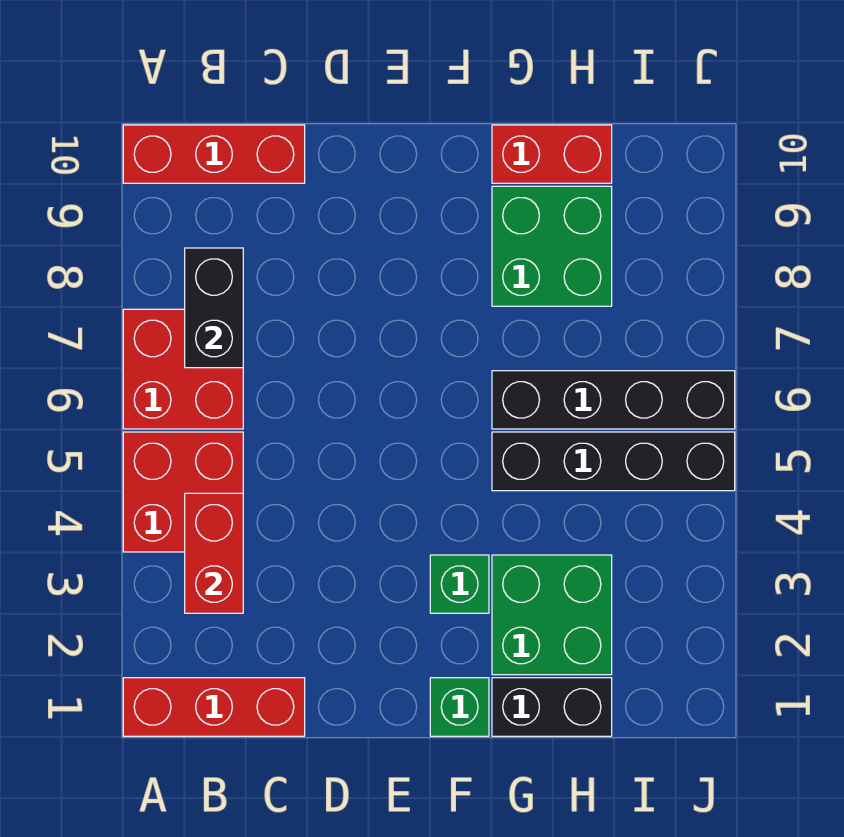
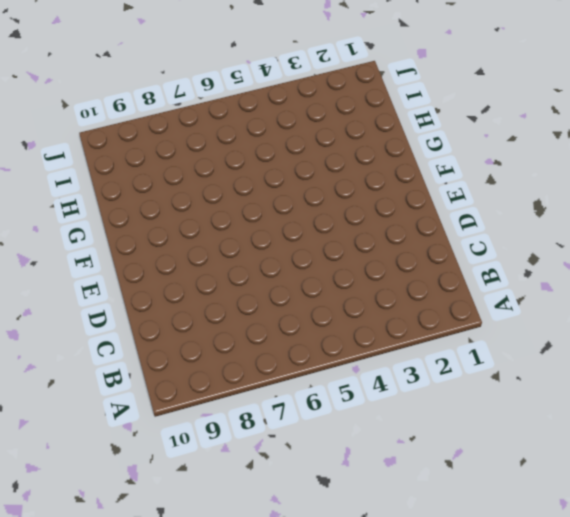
none -> red brick A1:C1 level 1
none -> red brick A4:B5 level 1
none -> red brick A6:B7 level 1

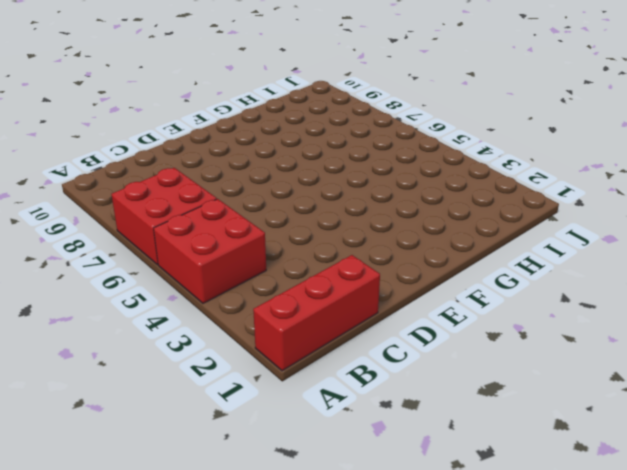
none -> red brick A10:C10 level 1
none -> green brick F1 level 1
none -> green brick F3 level 1

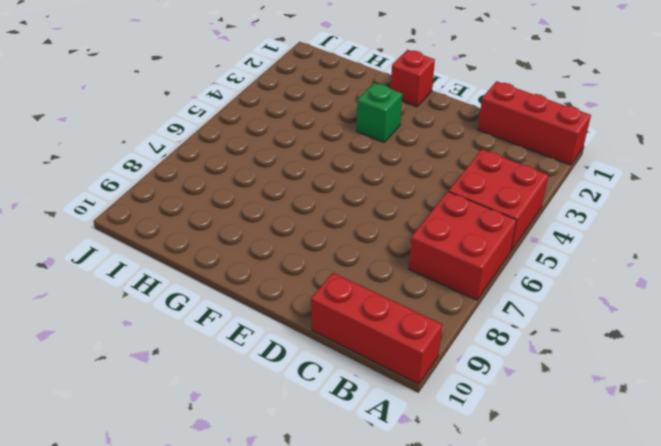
red brick F1 level 1 -> green brick F1 level 1
none -> black brick G1:H1 level 1
none -> green brick G2:H3 level 1
none -> black brick G5:J5 level 1

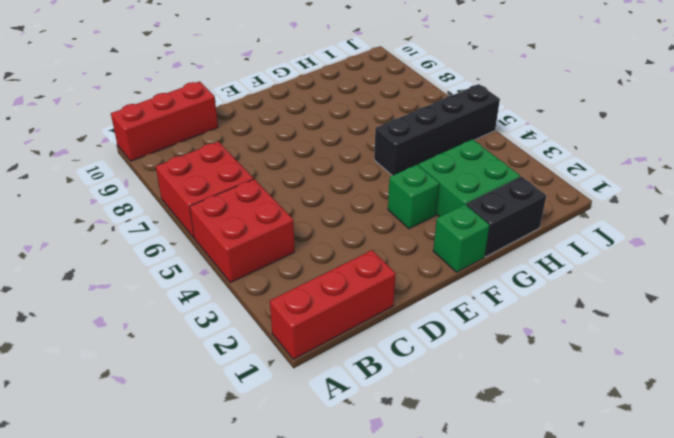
none -> black brick G6:J6 level 1
none -> green brick G8:H9 level 1
none -> red brick G10:H10 level 1

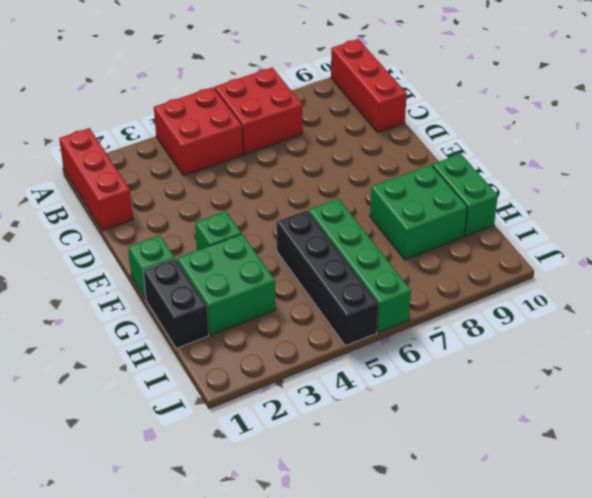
green brick G6:J6 level 1 -> black brick G6:J6 level 1
green brick G10:H10 level 1 -> red brick G10:H10 level 1
none -> red brick B3:B4 level 2
none -> black brick B7:B8 level 2

